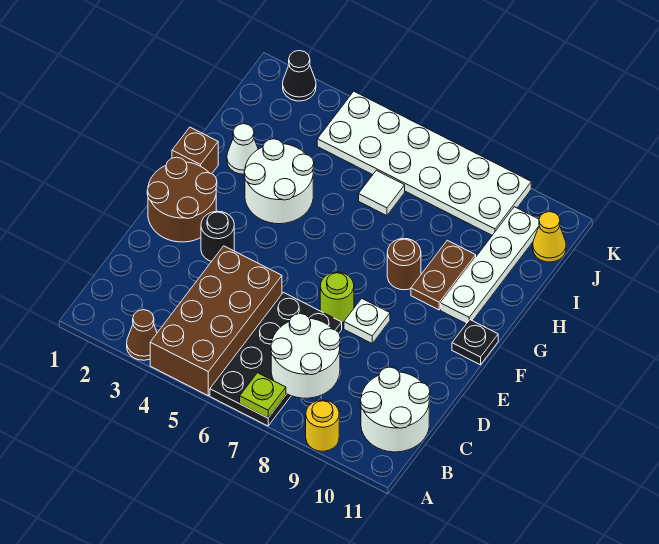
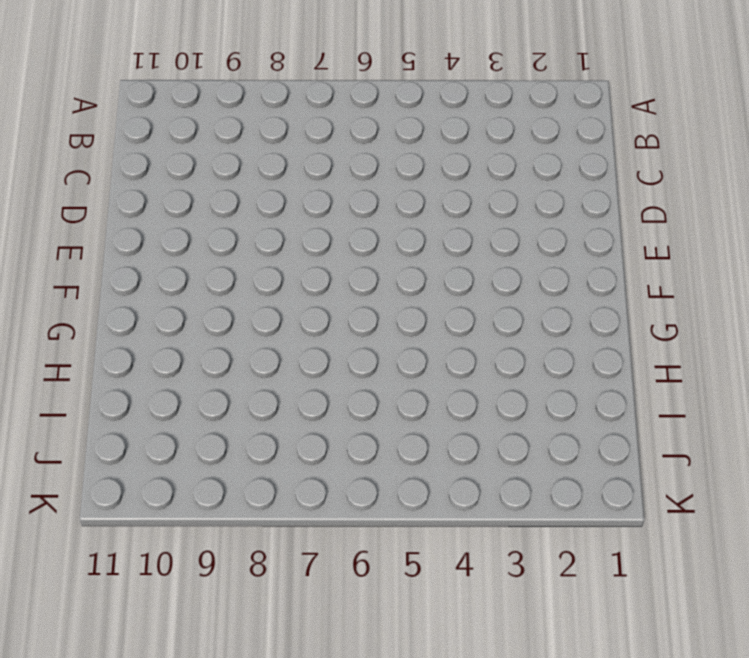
none -> brown cone A3 level 1
none -> brown brick A4:D5 level 1
none -> black plate A6:D7 level 1

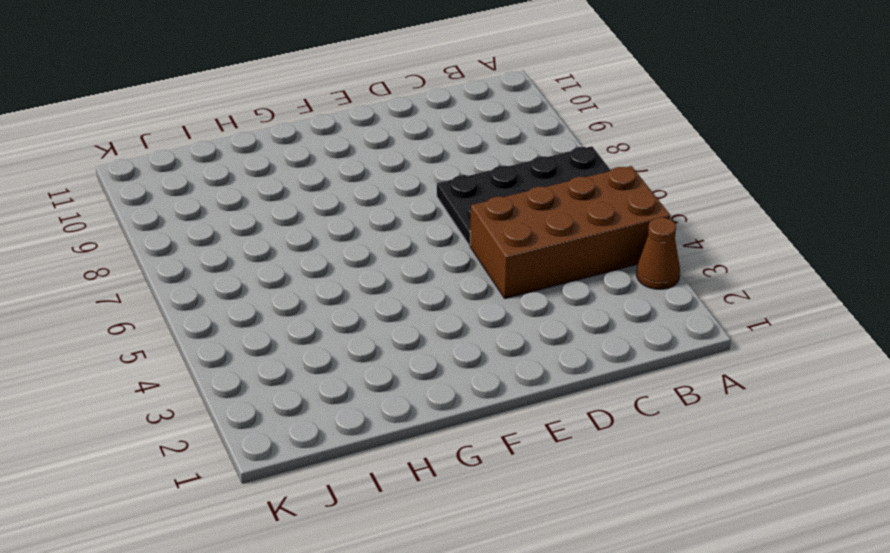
none -> yellow round brick A9 level 1
none -> white round brick B10:C11 level 1
none -> brown round brick E1:F2 level 1

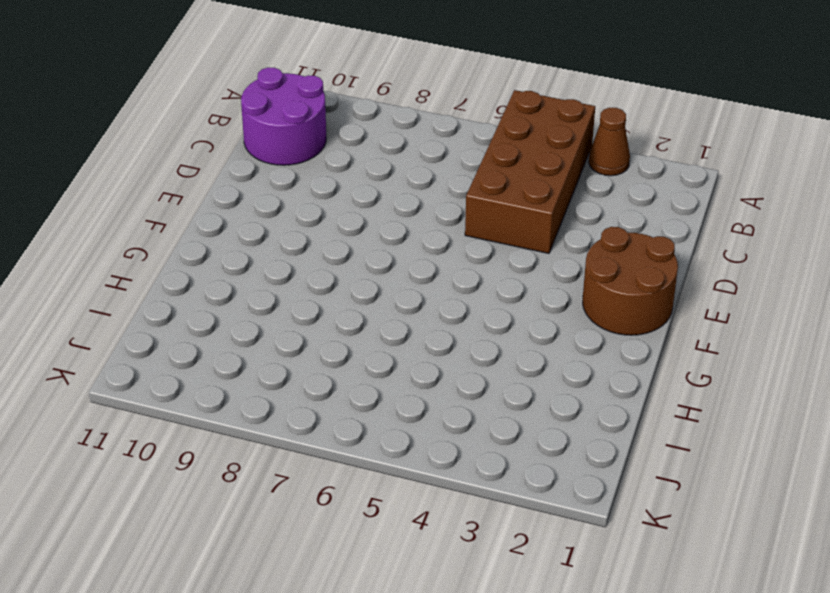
purple round brick B10:C11 level 1 -> white round brick B10:C11 level 1
none -> black plate A6:D7 level 1
none -> yellow round brick A9 level 1
none -> black round brick E3 level 1

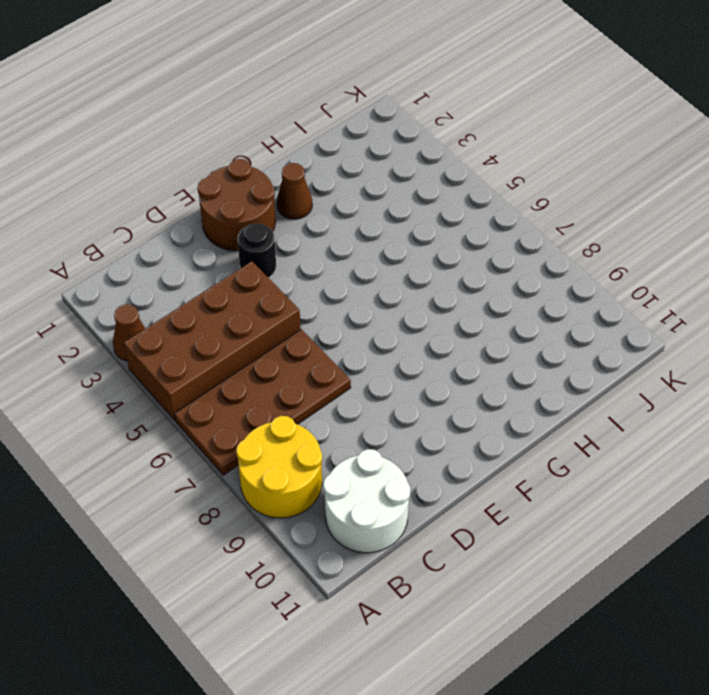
brown plate A6:D7 level 1 -> black plate A6:D7 level 1
yellow round brick A8:B9 level 1 -> yellow round brick A9 level 1
brown cone G2 level 1 -> none
none -> lime round brick E7 level 1
none -> white plate E8 level 1
none -> black plate F11 level 1

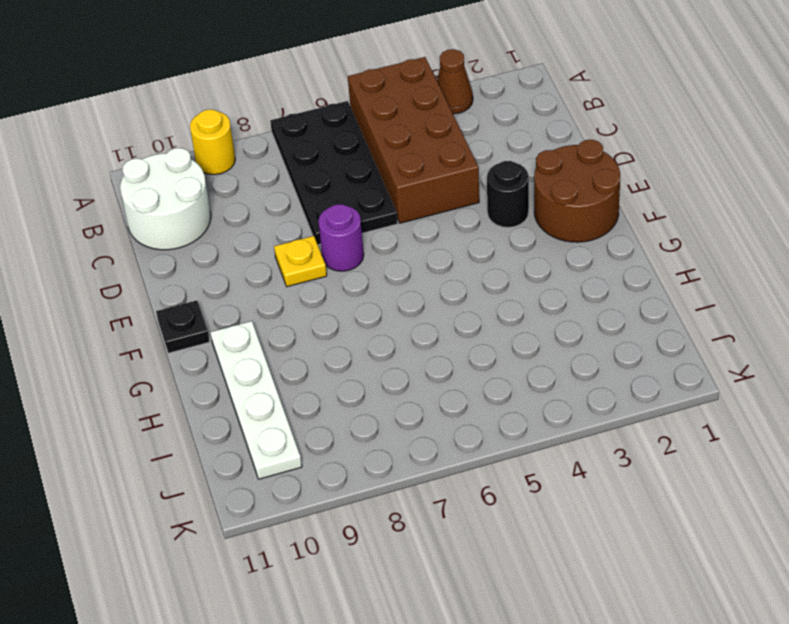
purple round brick E7 level 1 -> lime round brick E7 level 1
yellow plate E8 level 1 -> white plate E8 level 1
none -> brown brick G1 level 1
none -> white round brick G3:H4 level 1
none -> brown round brick G8 level 1

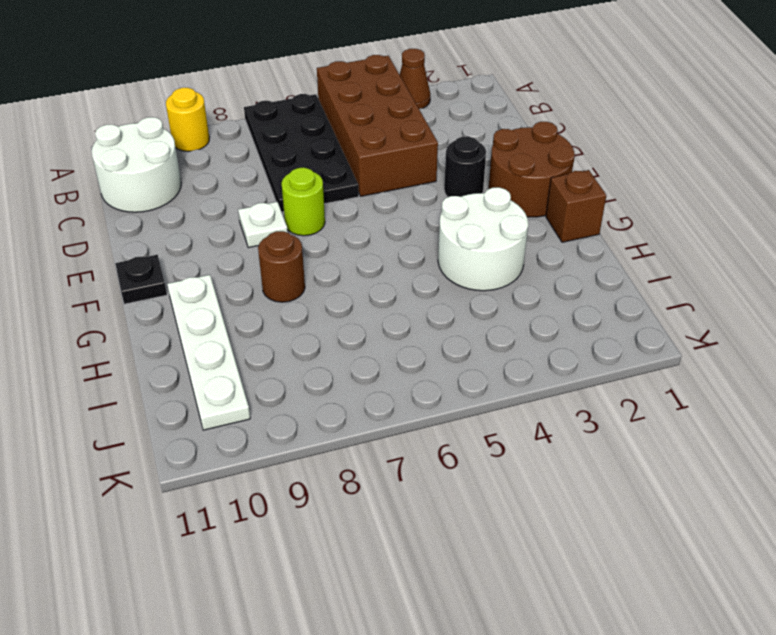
none -> brown plate G9:H9 level 1
none -> white cone H2 level 1
none -> white tile I6 level 1

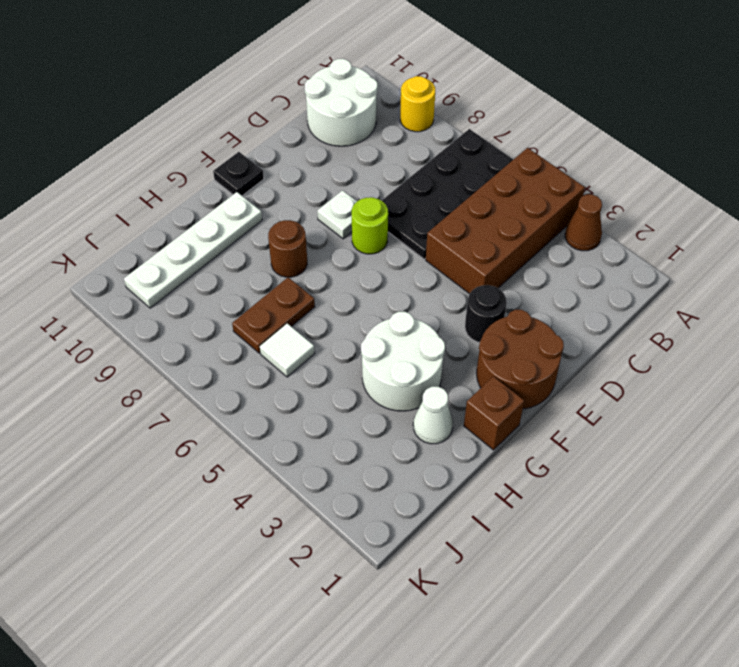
brown plate H7:I7 level 1 -> brown plate G9:H9 level 1
none -> white plate J4:K9 level 1
none -> yellow cone J11 level 1
none -> black cone K2 level 1

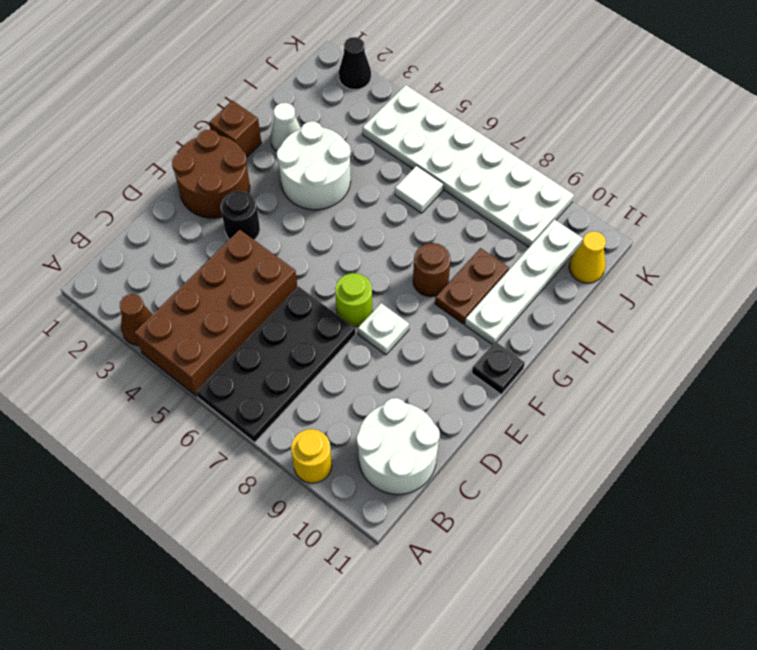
none -> lime plate A7 level 2
none -> white round brick B7:C8 level 2

